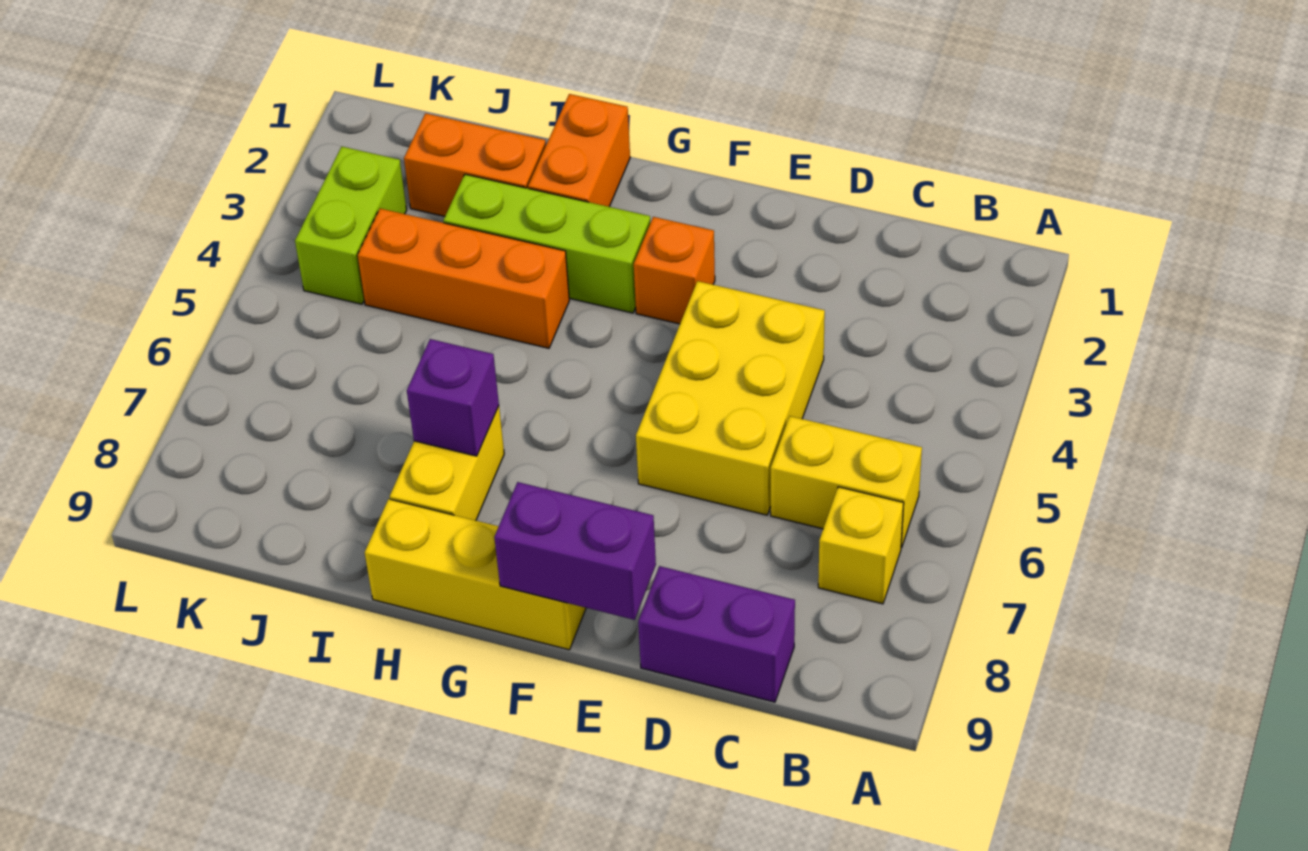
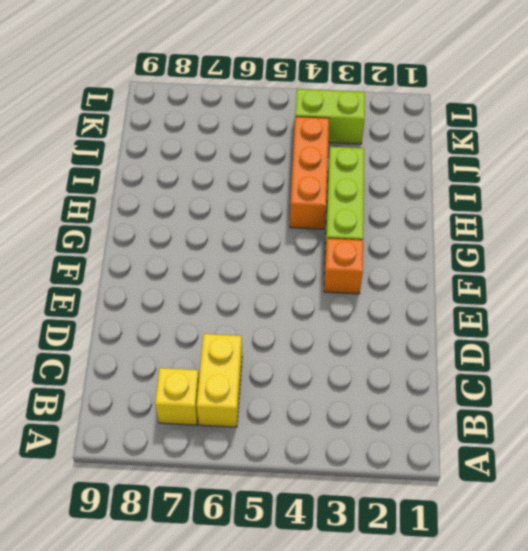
none -> purple brick C9:D9 level 1
none -> yellow brick D4:E6 level 1
none -> yellow brick F9:H9 level 1

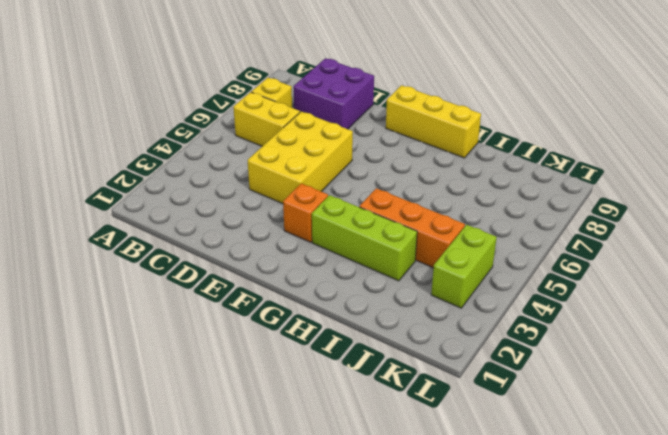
purple brick C8:D9 level 1 -> purple brick C9:D9 level 1
none -> orange brick H1:H2 level 1
none -> yellow brick H7:H8 level 1
none -> orange brick I2:J2 level 1

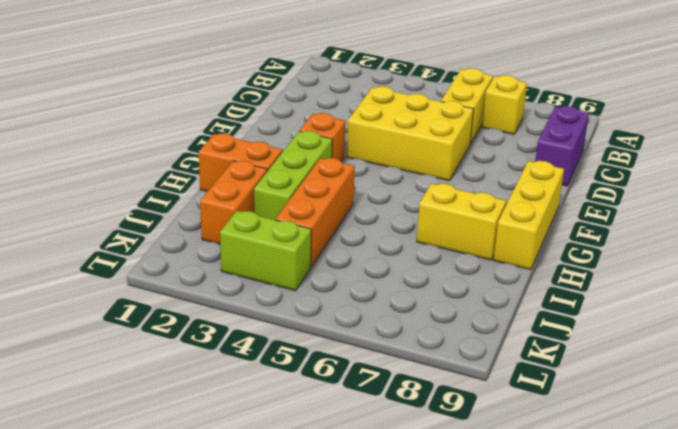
none -> purple brick E9:F9 level 2
none -> purple brick H7 level 2

